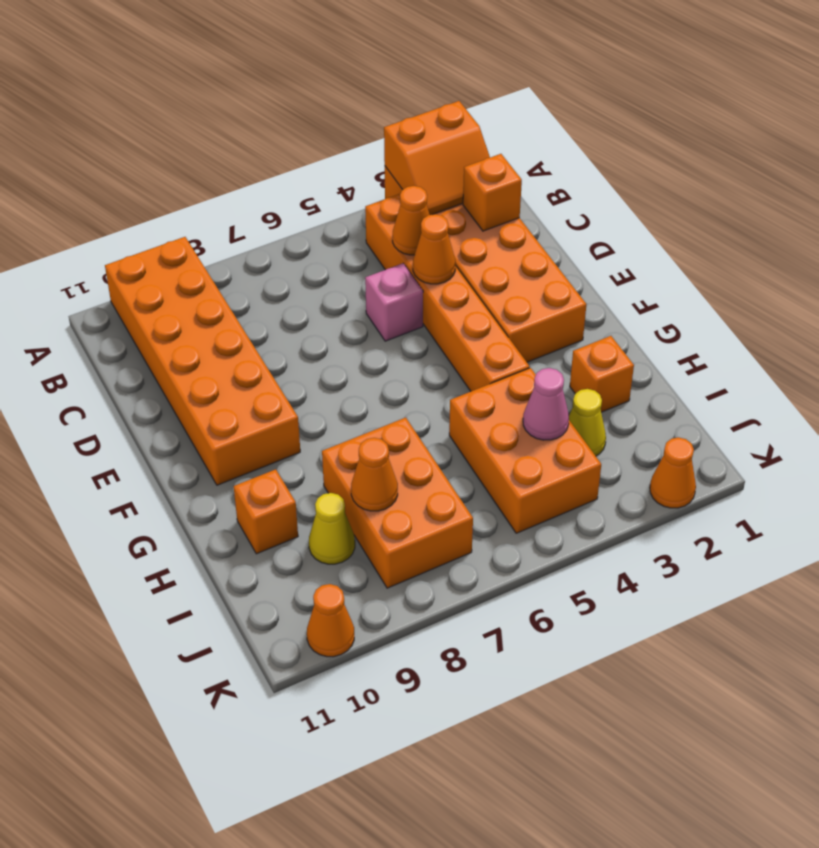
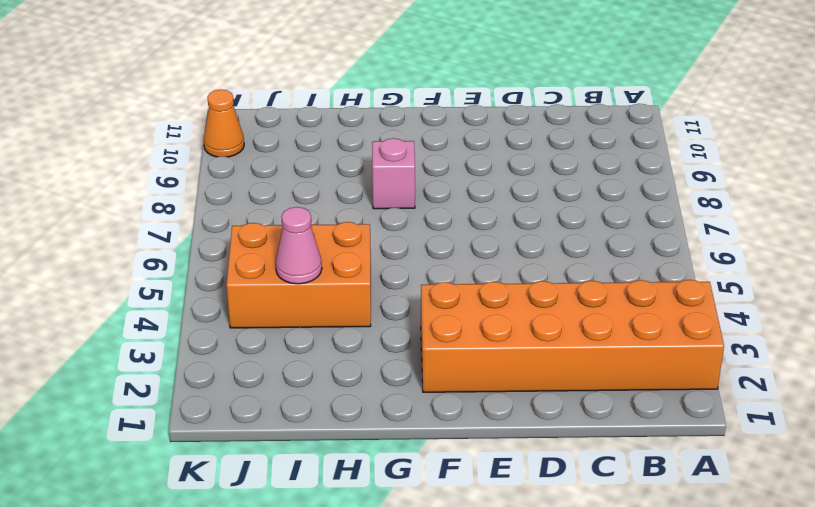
pink brick G8 level 1 -> pink brick D5 level 1
none -> orange brick A9:F10 level 1
none -> orange brick B4:G4 level 1
none -> orange brick H2 level 1

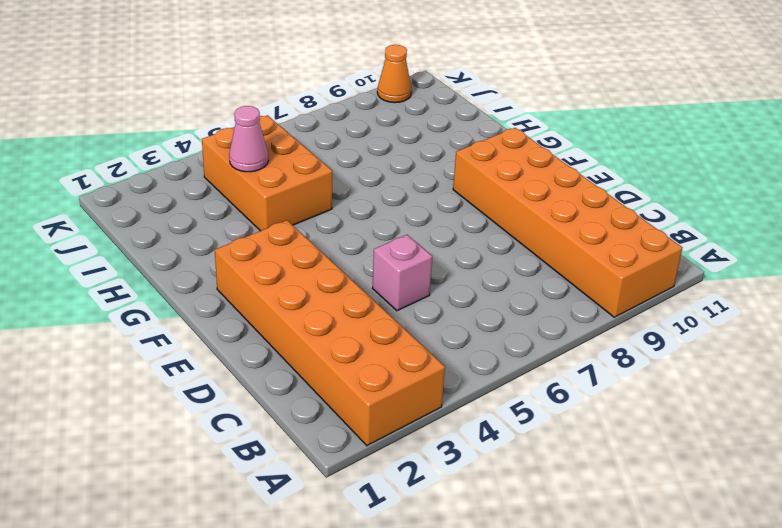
none -> orange brick B4:G4 level 1
none -> orange brick H2 level 1
none -> orange brick H7:J8 level 1

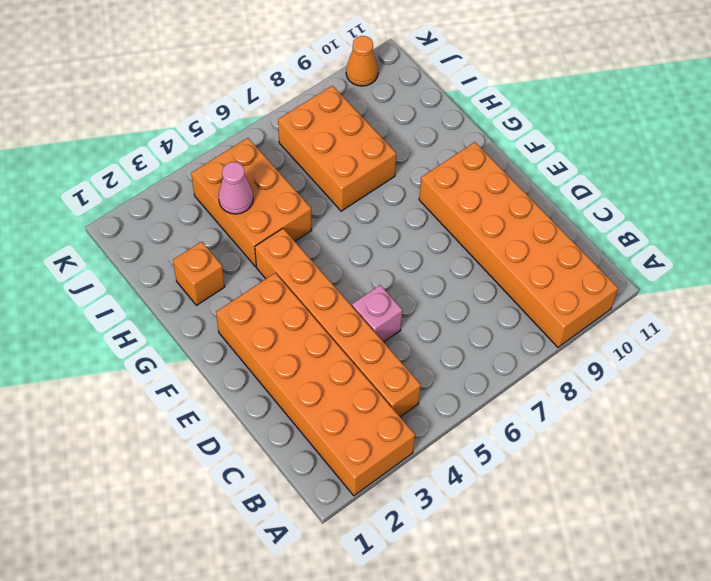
none -> orange brick H10 level 1
none -> yellow cone I3 level 1
none -> yellow cone I9 level 1

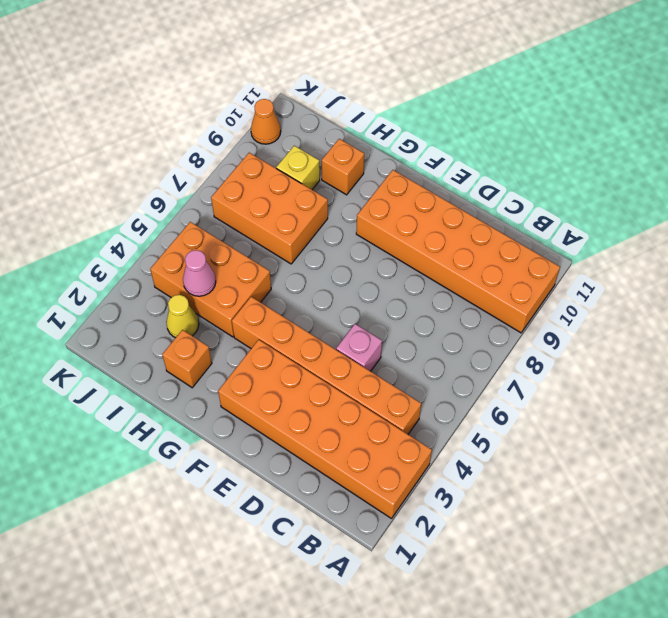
yellow brick I9 level 1 -> yellow cone I9 level 1
none -> orange cone K2 level 1
none -> orange slope A2:B3 level 2 top A
none -> orange brick C2 level 2

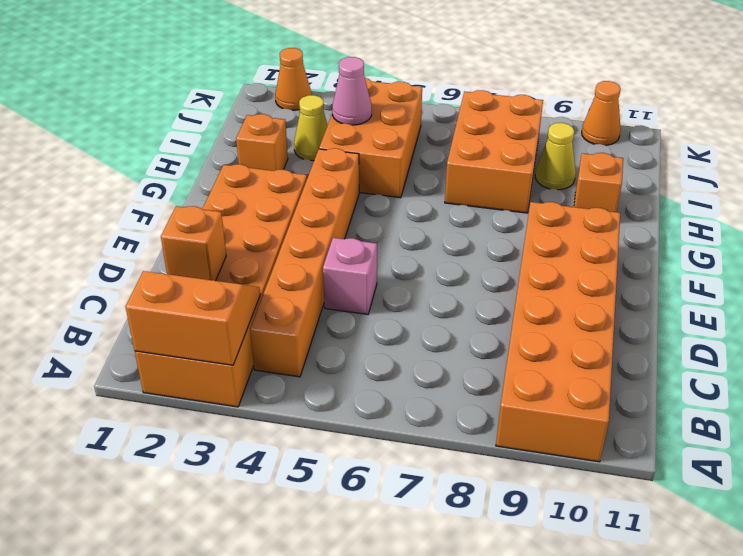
none -> orange cone C4 level 2
none -> orange cone D4 level 2
none -> orange cone I8 level 2

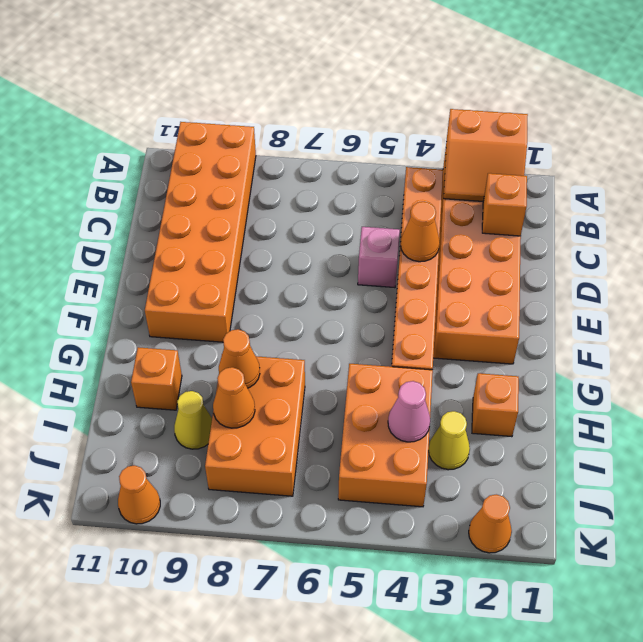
orange cone H8 level 2 -> orange cone C4 level 2

